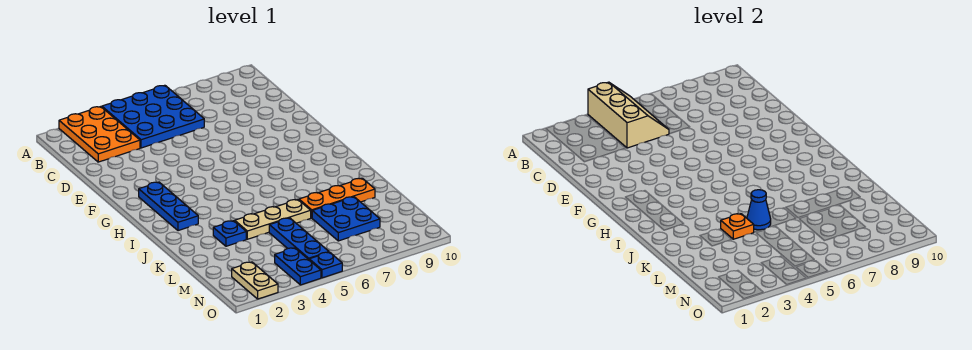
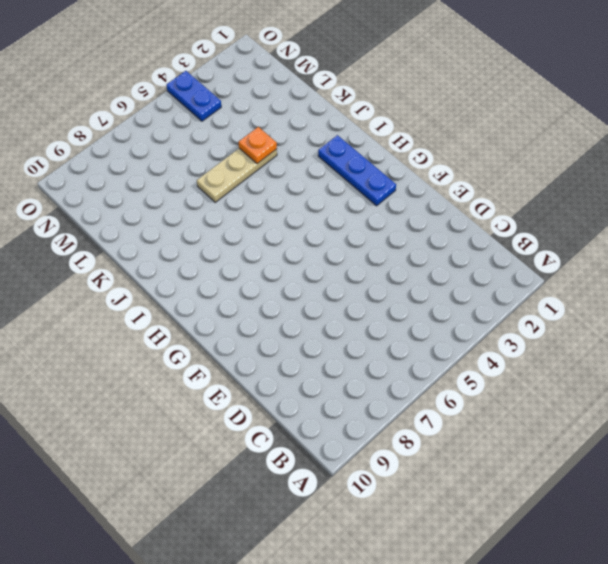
none -> orange plate A2:C3 level 1
none -> blue plate A4:C6 level 1
none -> blue plate K3 level 1

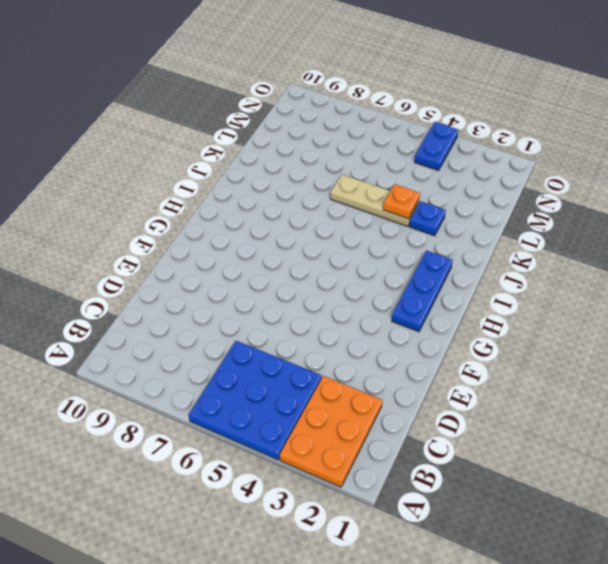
none -> orange plate K7:K9 level 1
none -> blue plate L5:N5 level 1
none -> blue plate L7:M8 level 1

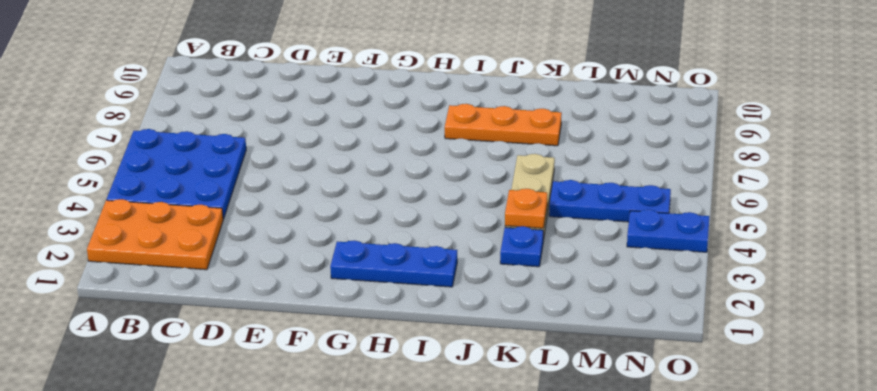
orange plate I8:K8 level 1 -> orange plate K7:K9 level 1
none -> blue plate L7:M8 level 1
none -> tan plate N2:O2 level 1
none -> blue plate O5 level 1

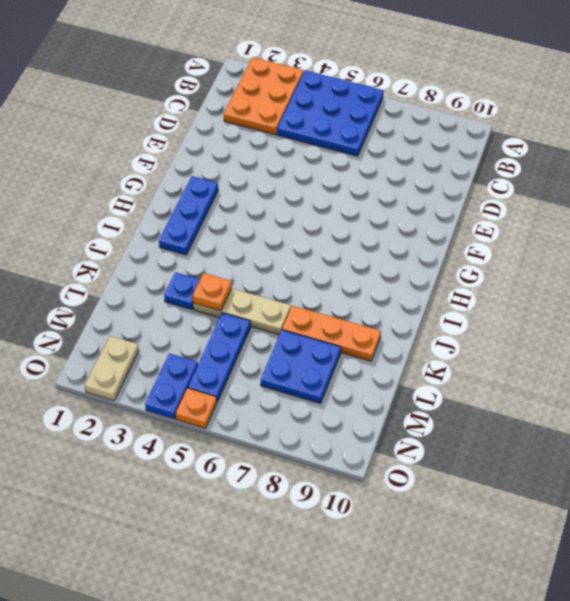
orange plate O5 level 1 -> blue plate O5 level 1
none -> tan slope A4:C5 level 2 top 4
none -> blue cone K5 level 2

